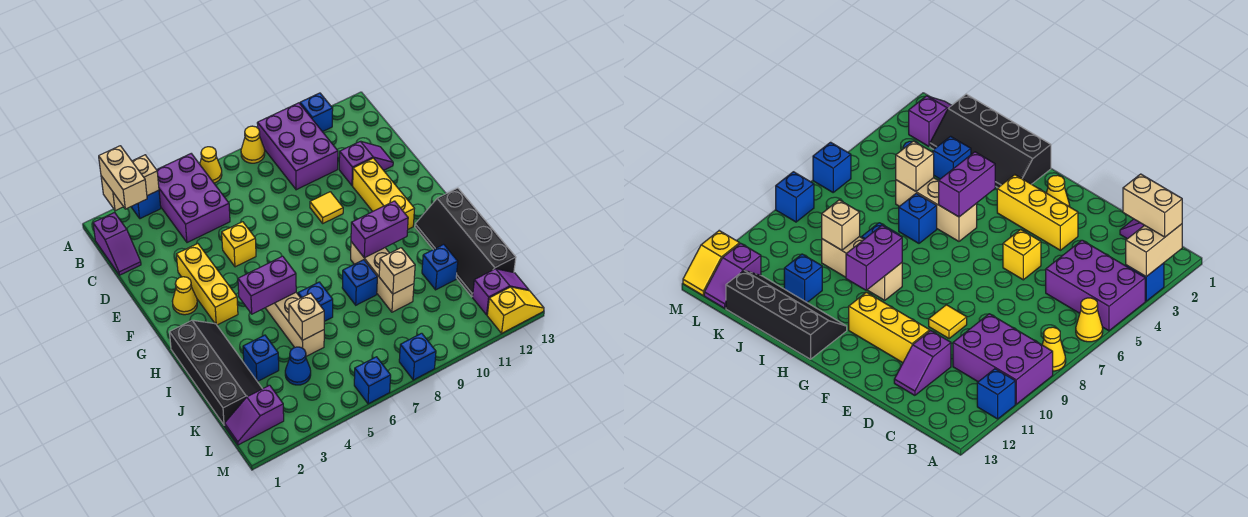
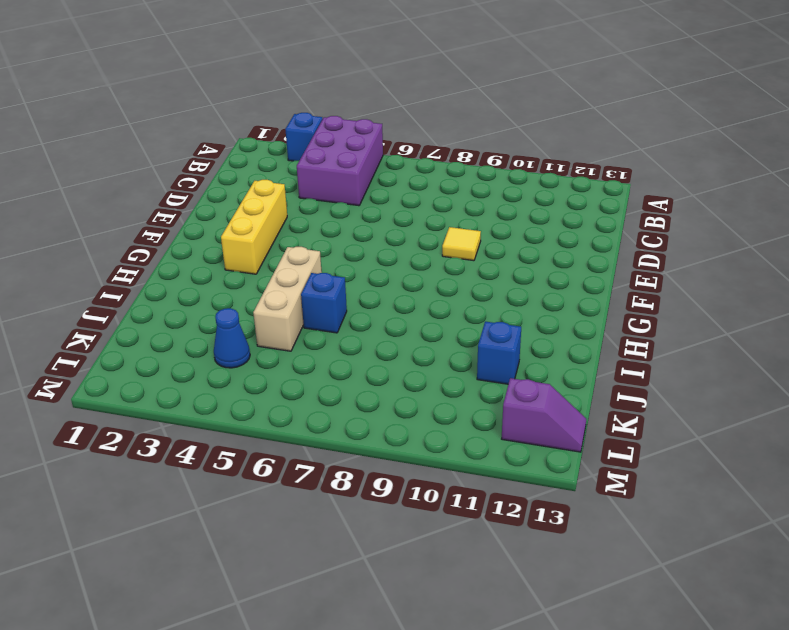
none -> yellow cone A6 level 1
none -> yellow cone A8 level 1
none -> purple brick A9:C10 level 1
none -> blue brick A11 level 1

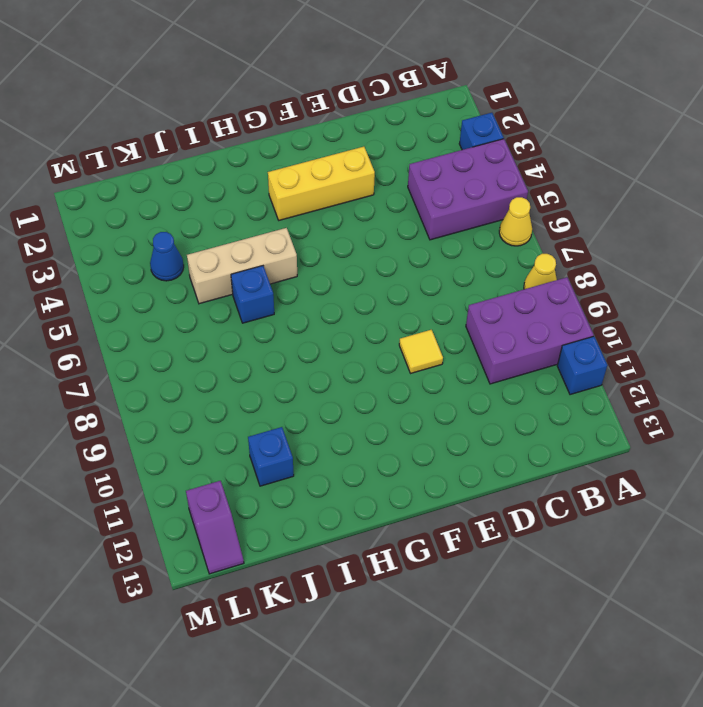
none -> purple slope B1:C1 level 1 top B
none -> purple slope D11:D12 level 1 top 11
none -> yellow brick E5 level 1
none -> yellow brick E11:G11 level 1

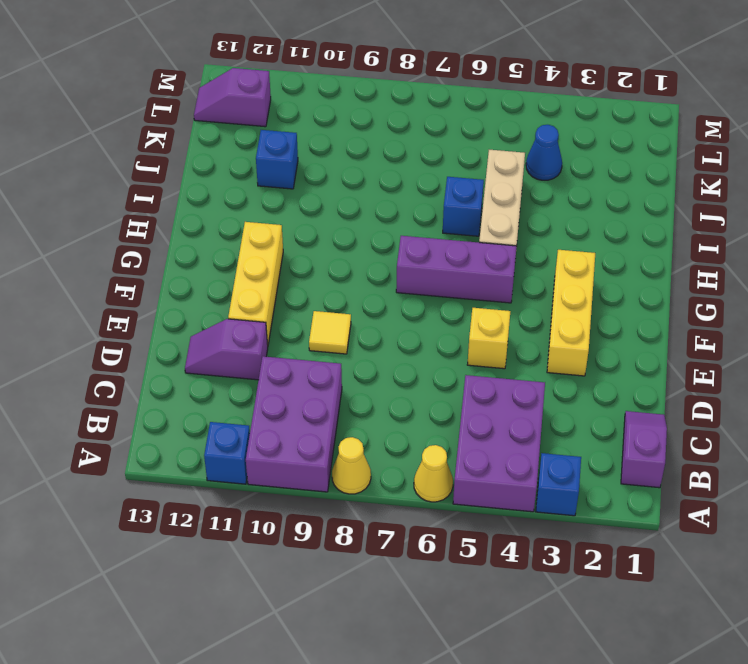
purple brick G5:G7 level 1 -> none
none -> yellow cone F2 level 1
none -> black slope H1:K2 level 1 top 1
none -> tan brick H9:J9 level 1
none -> black slope H12:K13 level 1 top 13

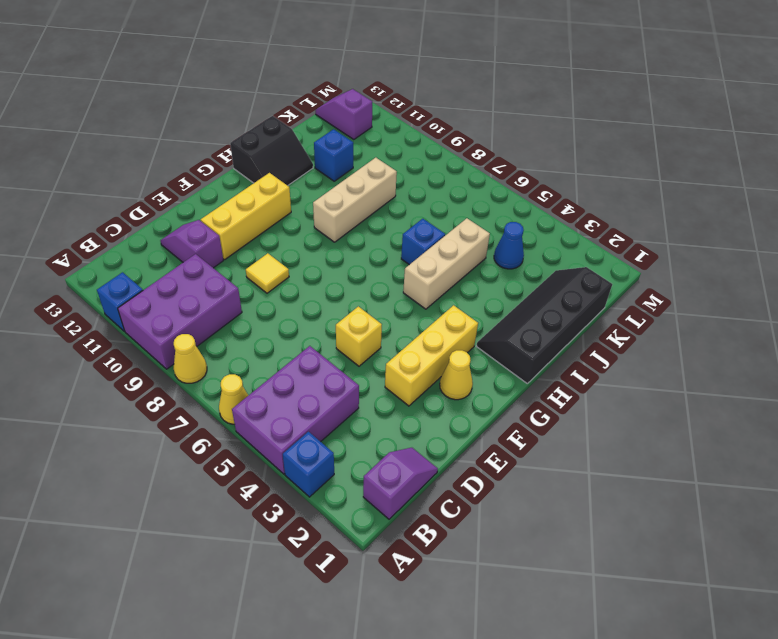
black slope H12:I13 level 1 top 13 -> black slope H12:K13 level 1 top 13
none -> blue brick I8 level 1
none -> blue brick J3 level 1
none -> purple slope L1:L2 level 1 top 2
none -> blue brick M6 level 1

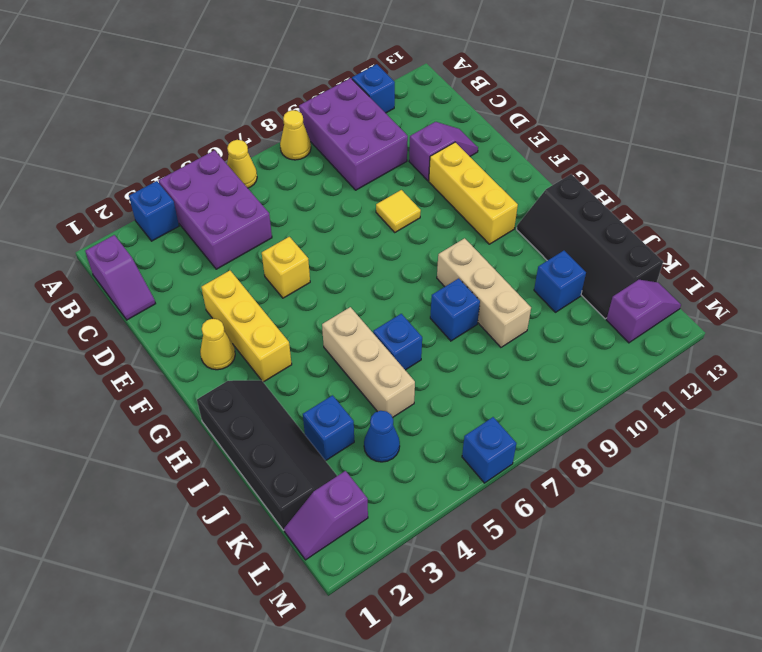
none -> blue brick M8 level 1
none -> yellow slope M12:M13 level 1 top 12
none -> tan brick A2:A3 level 2
none -> purple brick H4:H5 level 2

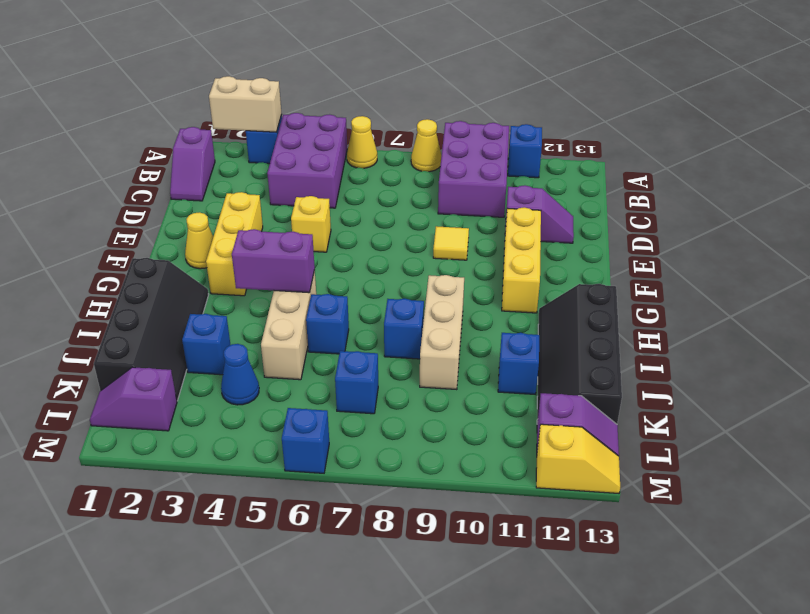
blue brick K7 level 1 -> blue brick M8 level 1
none -> purple brick H9:H10 level 2
none -> tan brick J5 level 2
none -> tan brick J9 level 2
none -> tan brick A2:B2 level 3

